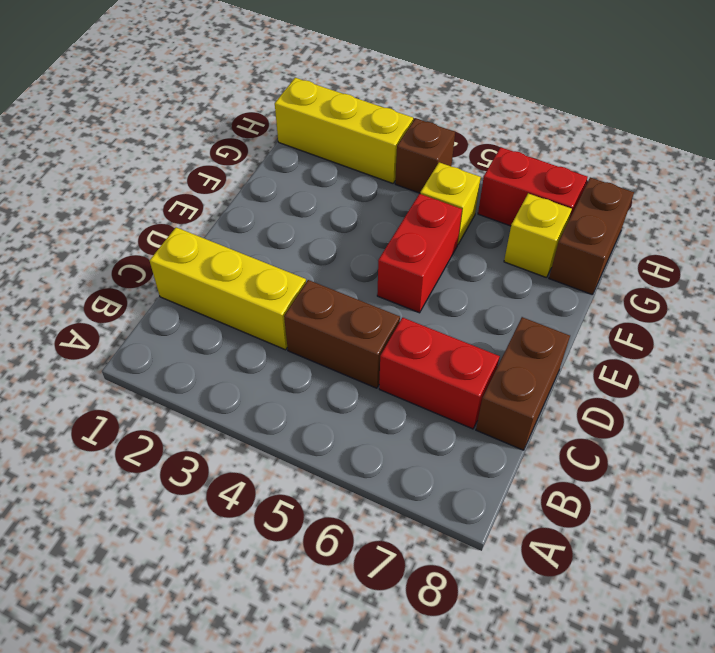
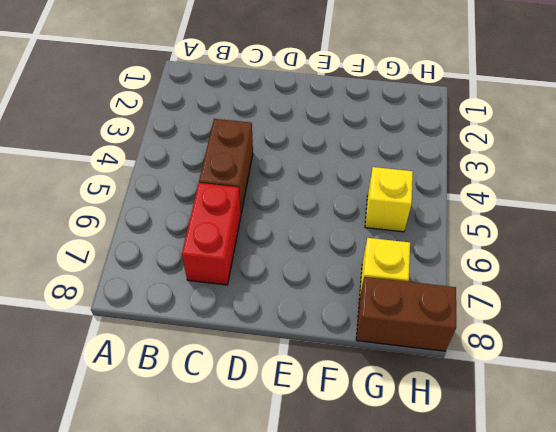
none -> yellow brick C1:C3 level 1
none -> brown brick C8:D8 level 1

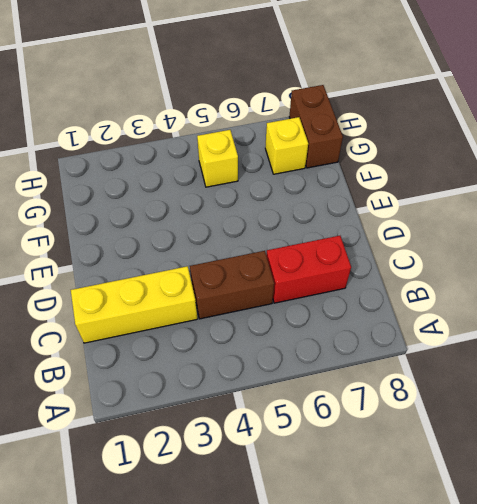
none -> brown brick C8:D8 level 1
none -> red brick E5:F5 level 1

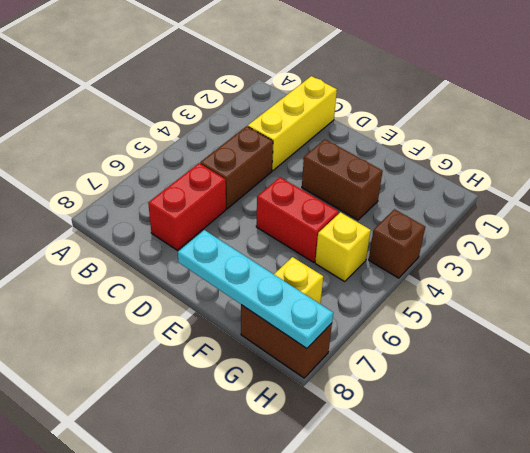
brown brick E3:F3 level 1 -> brown brick C8:D8 level 1
cyan plate E8:H8 level 2 -> none
none -> yellow brick H1:H3 level 1
none -> red brick H6:H7 level 1

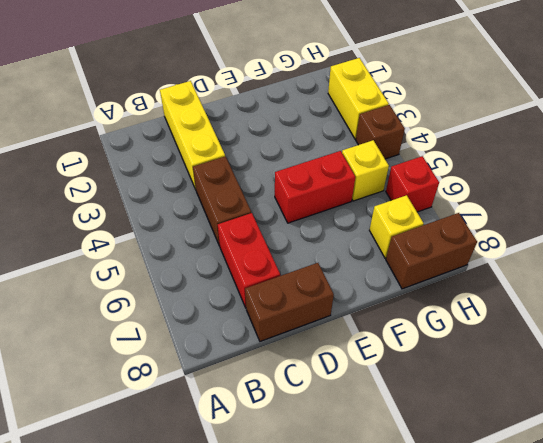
yellow brick H2:H3 level 1 -> yellow brick H1:H3 level 1
red brick H6 level 1 -> red brick H6:H7 level 1

